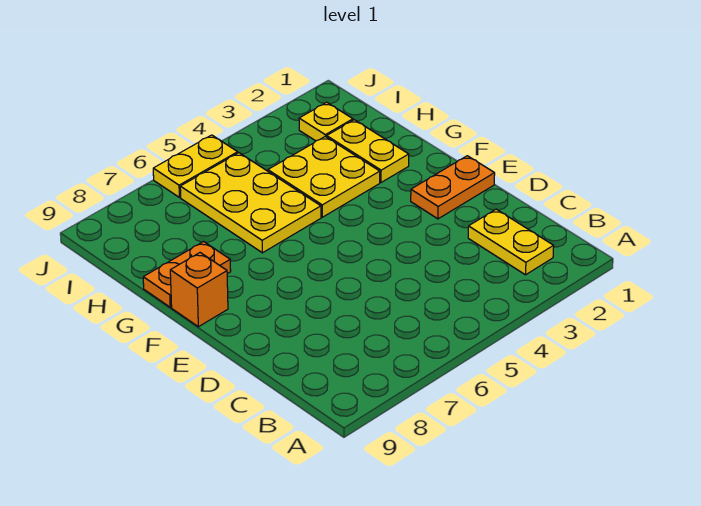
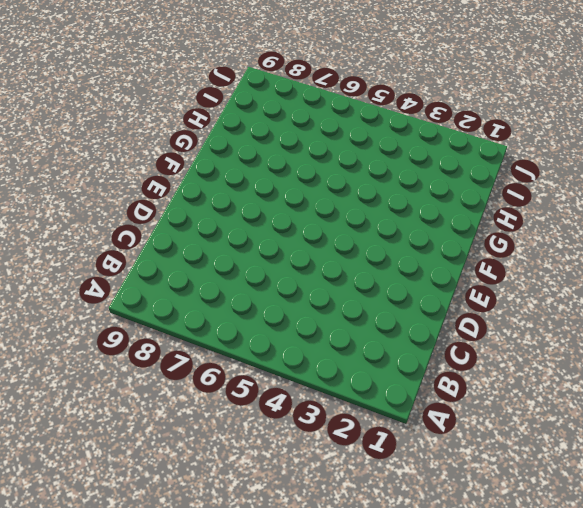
none -> yellow plate B2:C2 level 1
none -> orange plate E1:E2 level 1

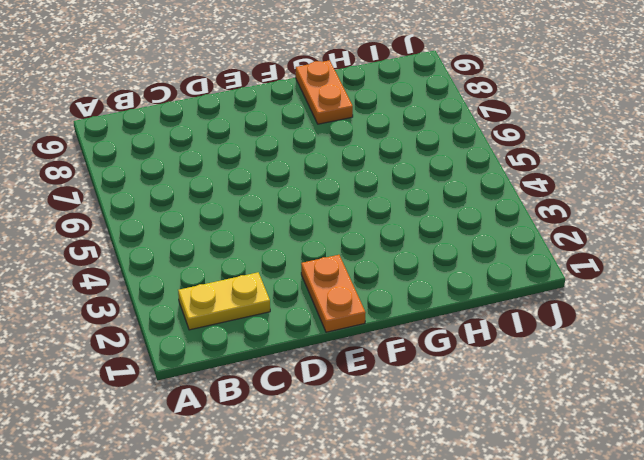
none -> orange brick F9 level 1
none -> yellow plate G2:H2 level 1

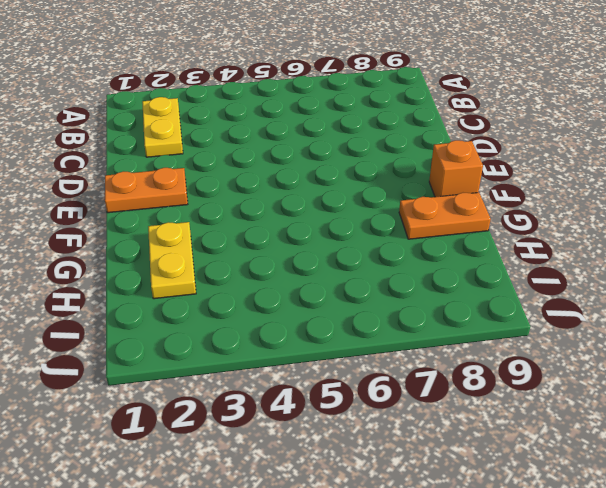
none -> yellow plate G3:H4 level 1
none -> yellow plate G5:I6 level 1

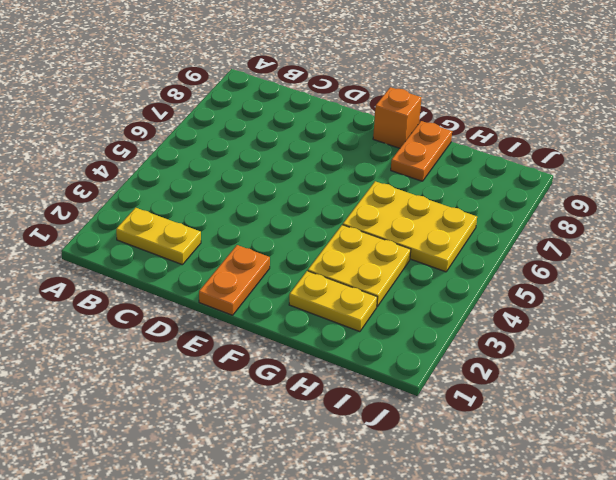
none -> yellow plate I2 level 1
none -> yellow plate J5:J6 level 1

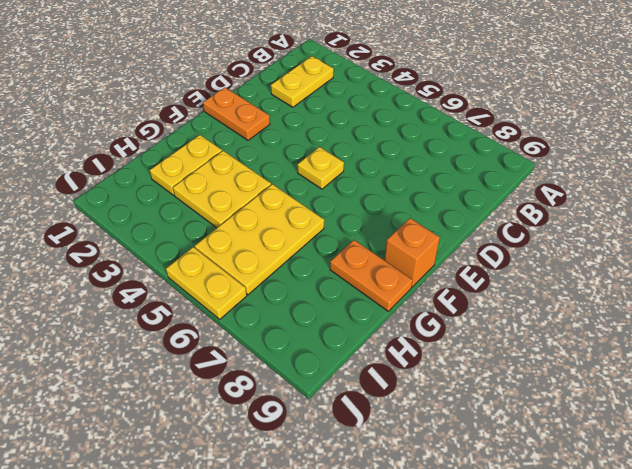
yellow plate E5 level 1 -> yellow plate I2 level 1

